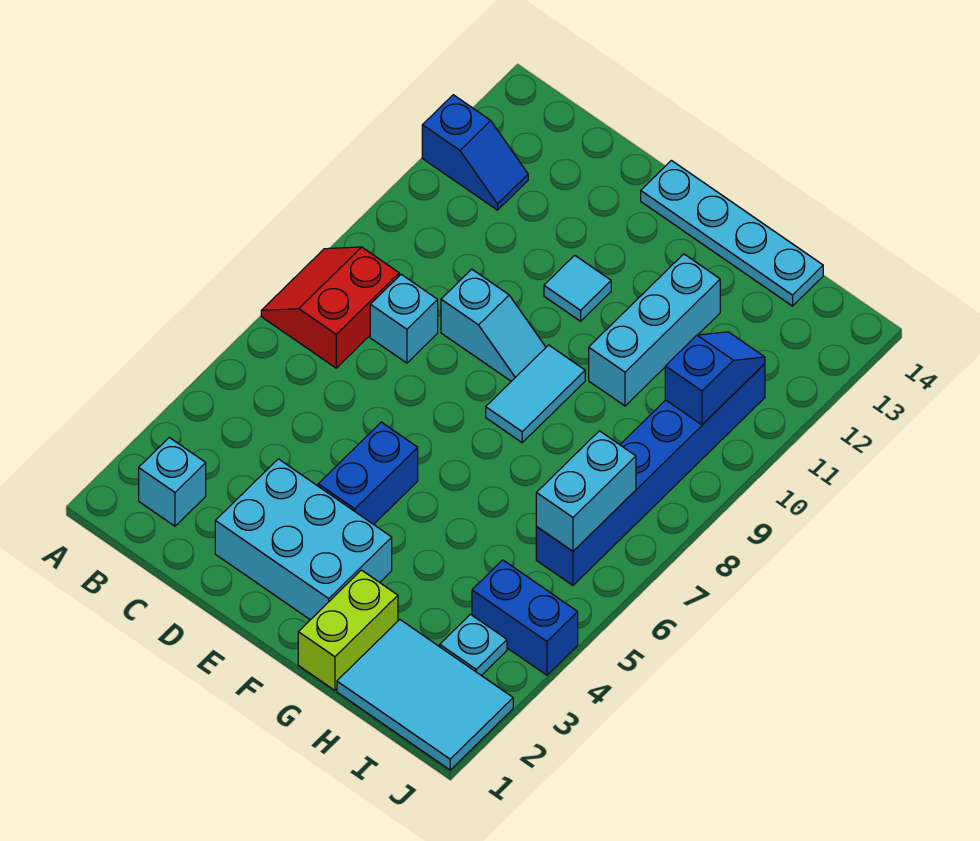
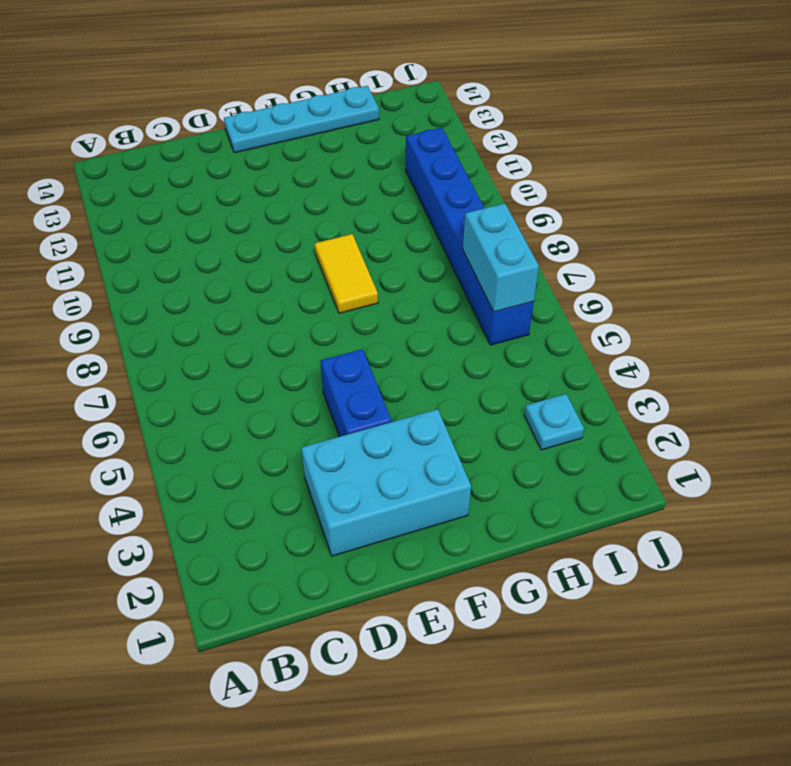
yellow tile F8:F9 level 1 -> cyan tile F8:F9 level 1
none -> red slope A7:B8 level 1 top B
none -> blue slope A12:B12 level 1 top A
none -> cyan brick B2 level 1

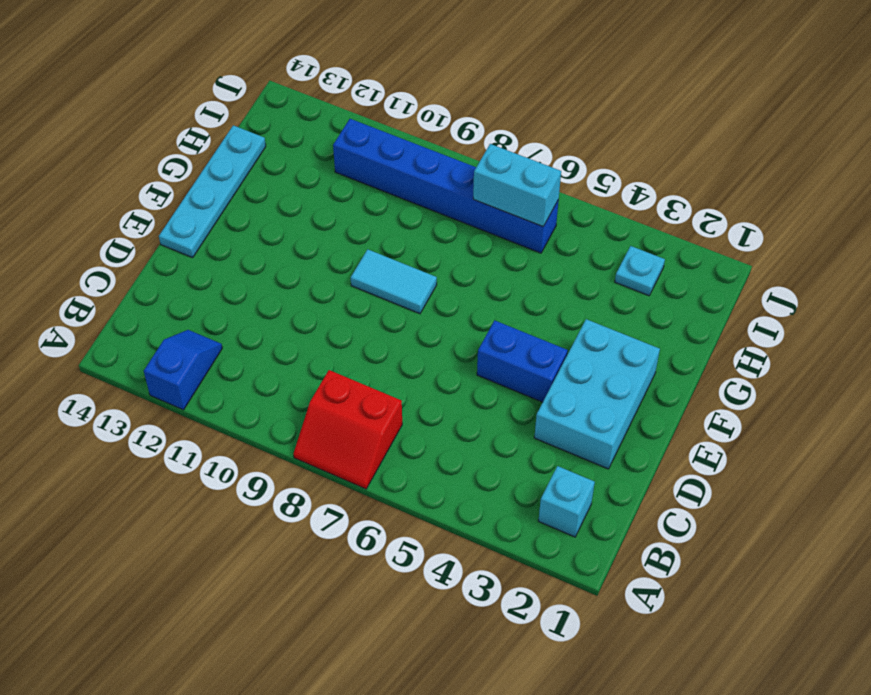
none -> cyan brick C8 level 1
none -> cyan slope D9:E9 level 1 top D
none -> cyan tile E11 level 1

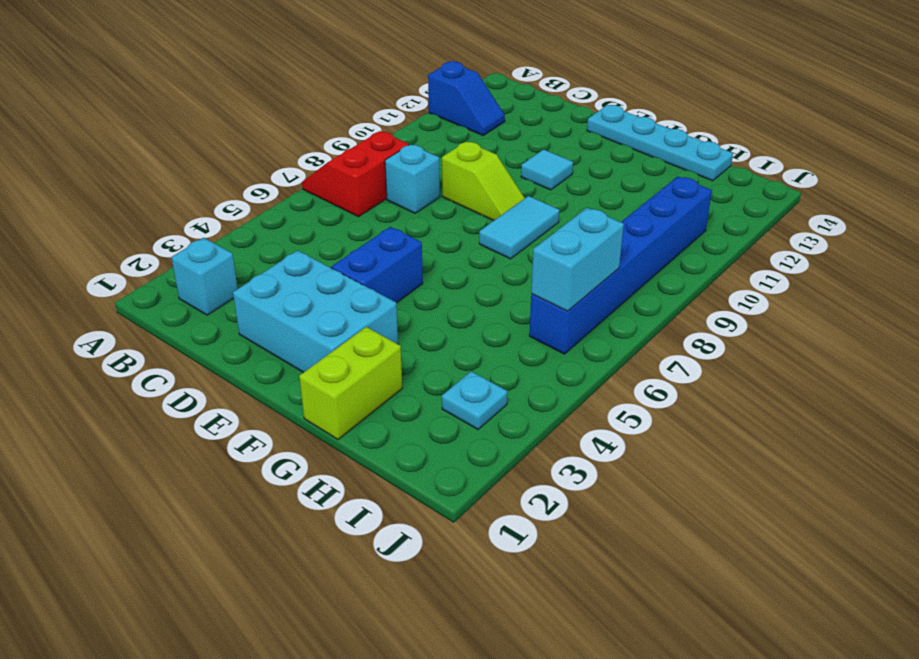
lime slope D9:E9 level 1 top D -> cyan slope D9:E9 level 1 top D
none -> cyan brick G10:G12 level 1
none -> cyan tile H1:J2 level 1
none -> blue brick I4:J4 level 1

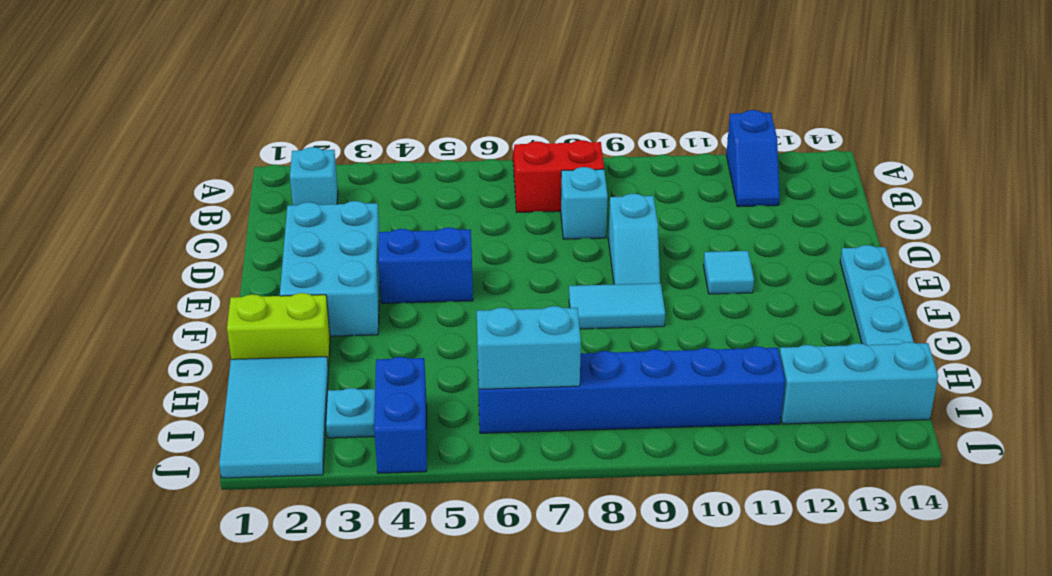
cyan brick I12:I14 level 1 -> cyan brick G10:G12 level 1
none -> blue slope I10:I11 level 2 top 10

